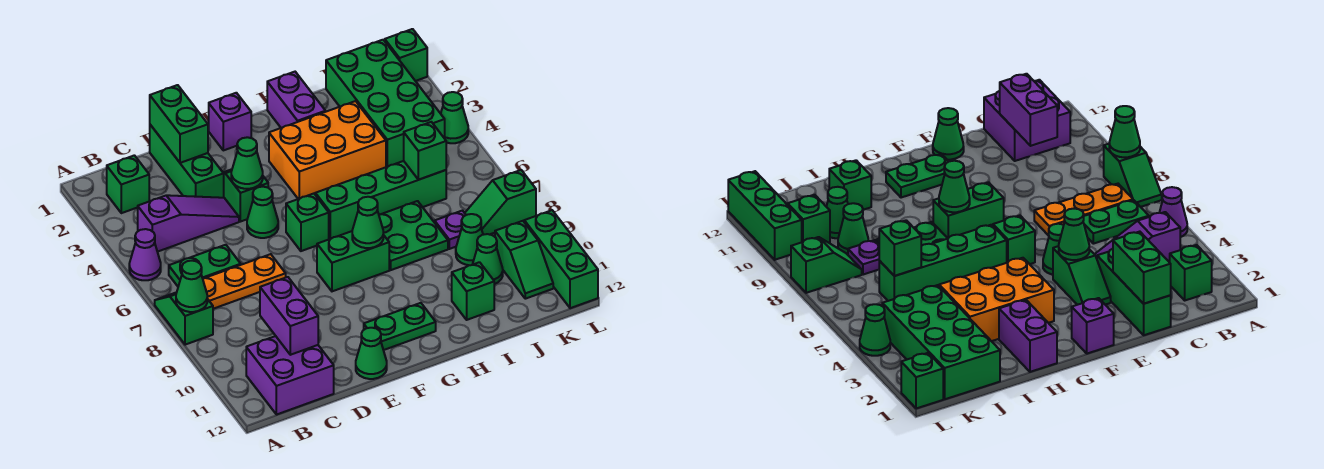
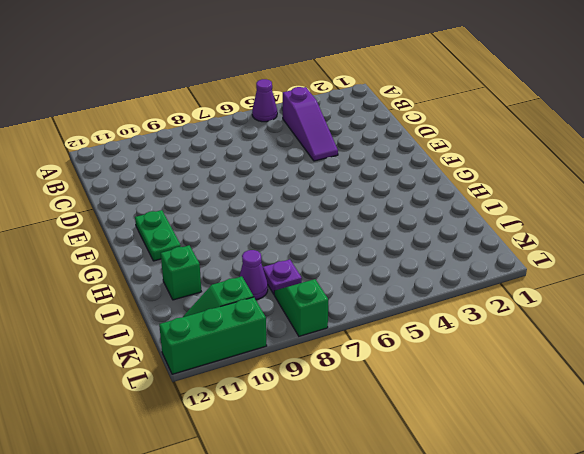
purple cone J9 level 1 -> green cone J9 level 1
none -> green slope A7:A8 level 1 top 8
none -> green brick B2 level 1
none -> green plate B6:C6 level 1
none -> orange plate B7:D7 level 1

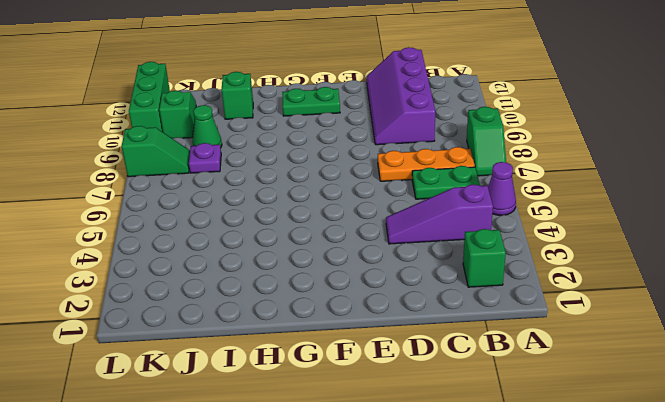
purple slope C9:D12 level 1 top C -> purple brick B11:C12 level 1
none -> green brick D1:D3 level 1
none -> green slope E3:E4 level 1 top 4
none -> green cone E5 level 1
none -> green cone E12 level 1

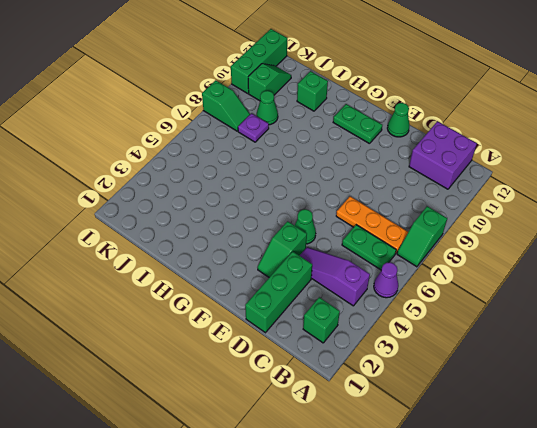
none -> purple brick F1 level 1
none -> green brick F6 level 1
none -> green brick F8:G8 level 1
none -> orange brick G3:I4 level 1

